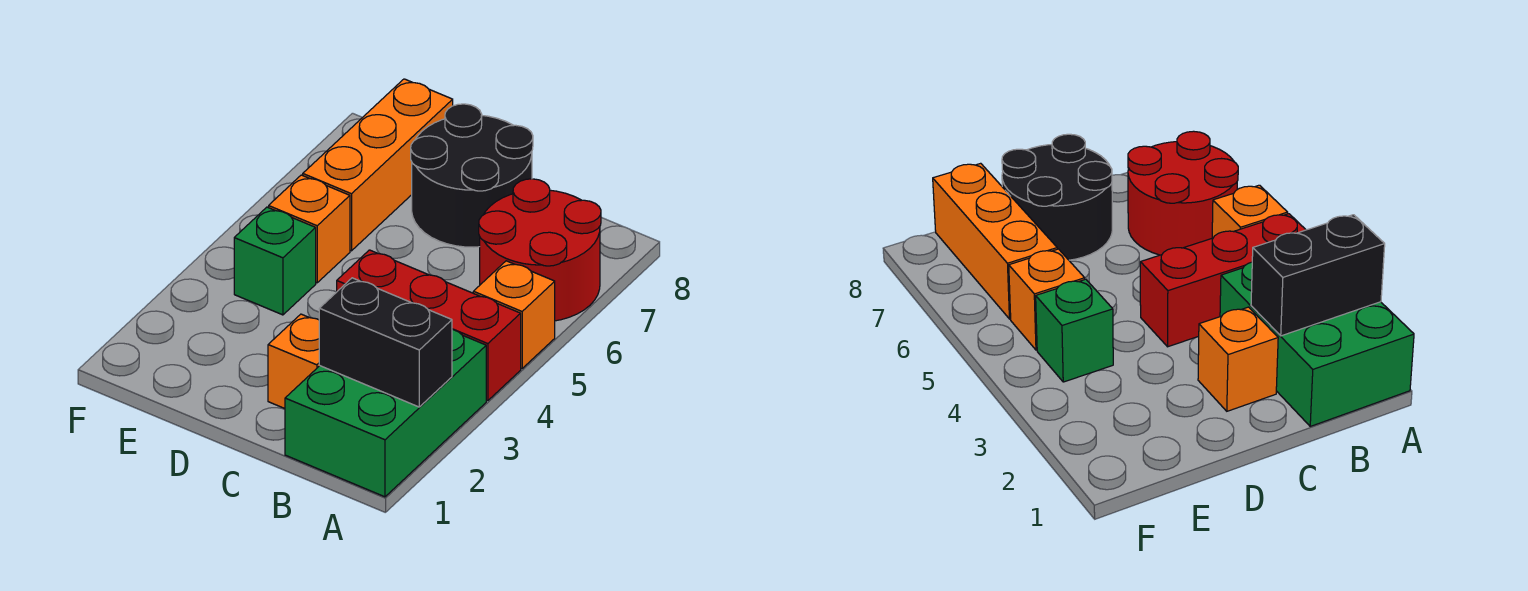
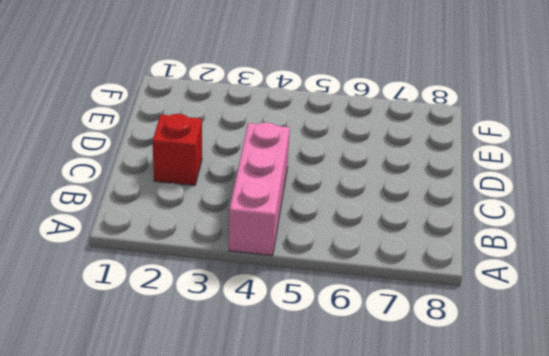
pink brick A4:C4 level 1 -> red brick A4:C4 level 1
red brick C2 level 1 -> orange brick C2 level 1
none -> green brick A1:B3 level 1
none -> orange brick A5 level 1

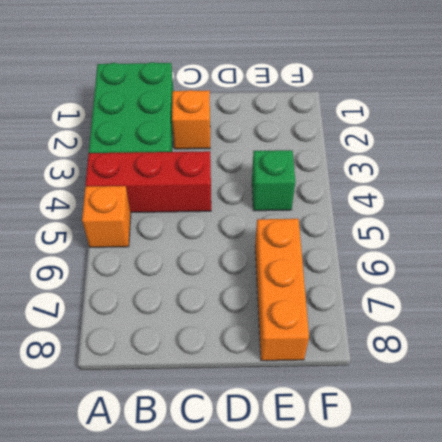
none -> red round brick A6:B7 level 1
none -> black round brick C7:D8 level 1

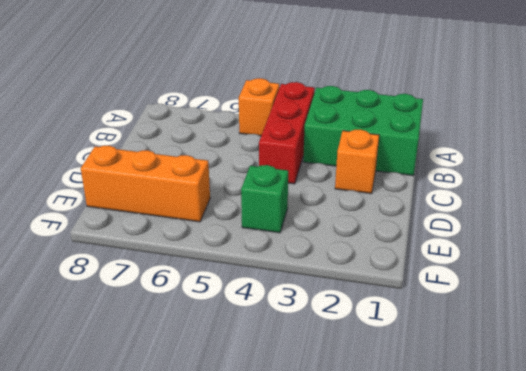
none -> red round brick A6:B7 level 1
none -> black round brick C7:D8 level 1

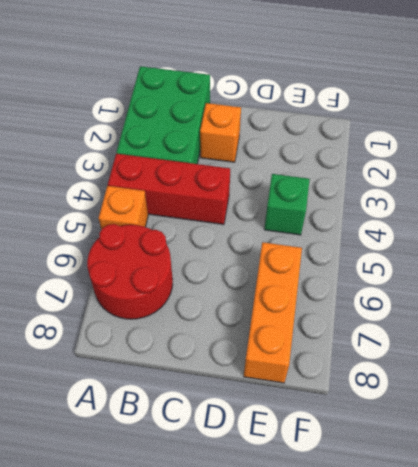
none -> black round brick C7:D8 level 1
none -> orange brick E5 level 1

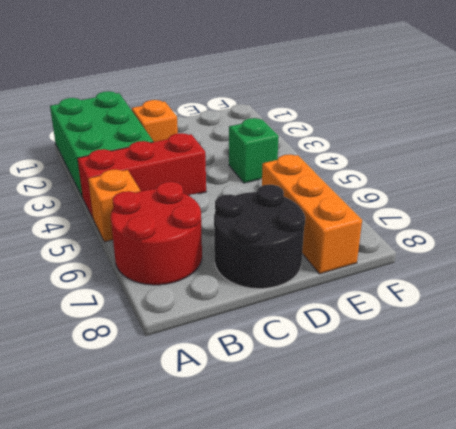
none -> orange brick E5 level 1
none -> black brick A2:B2 level 2

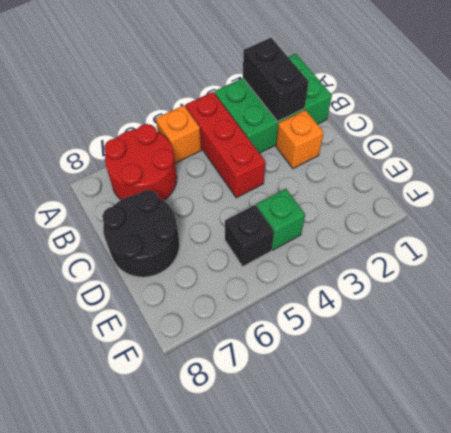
black brick E5 level 1 -> orange brick E5 level 1
none -> orange brick E6:E8 level 1

